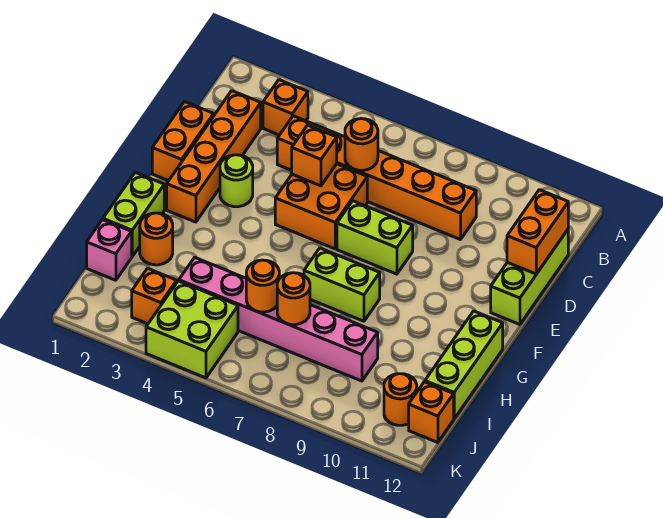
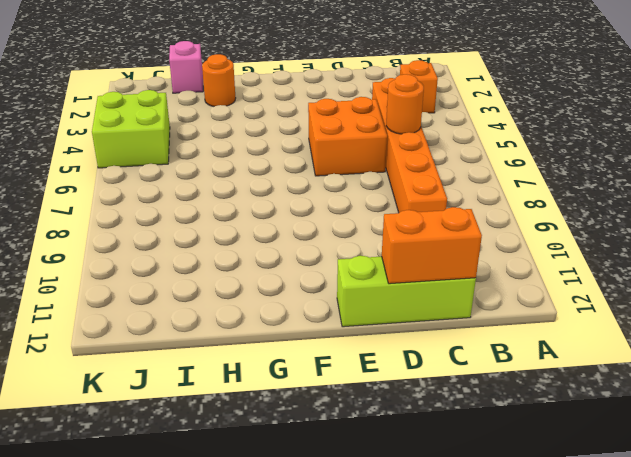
none -> orange brick C2:F2 level 1
none -> orange brick D1:E1 level 1
none -> lime round brick E3 level 1

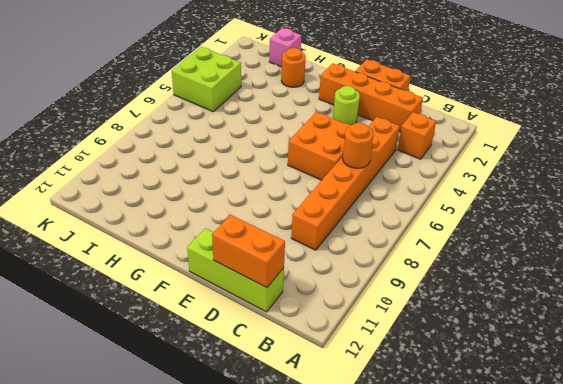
none -> lime brick E7:E8 level 1
none -> lime brick G1:H1 level 1
none -> lime brick G7:G8 level 1

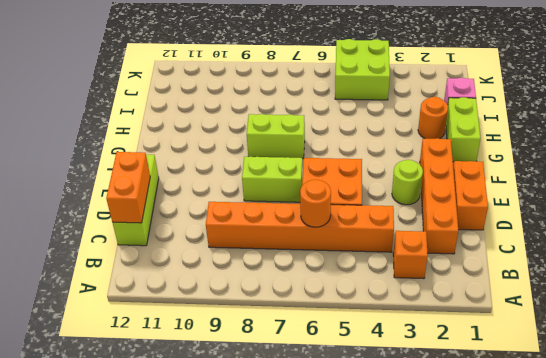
none -> lime brick G12:I12 level 1
none -> pink brick I4:I9 level 1
none -> orange brick J3 level 1

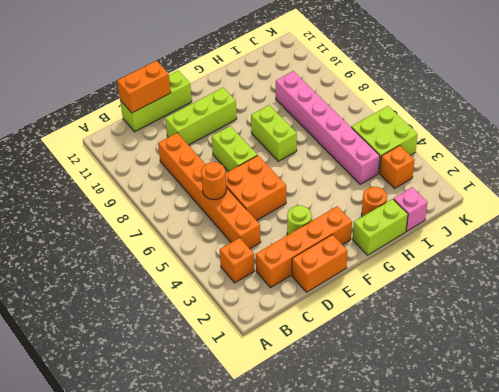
lime brick D10:F10 level 1 -> lime brick G12:I12 level 1
none -> orange round brick J11 level 1
none -> orange brick J12 level 1
none -> orange brick D5 level 2

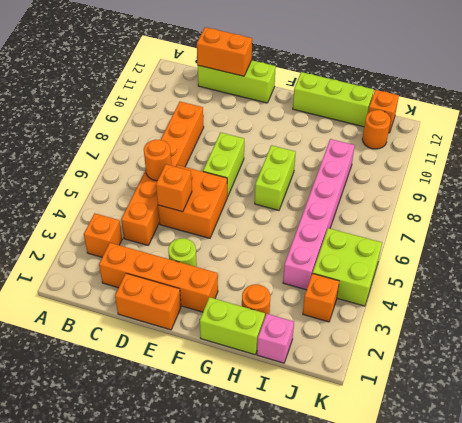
none -> orange round brick I6 level 2
none -> orange round brick I7 level 2

